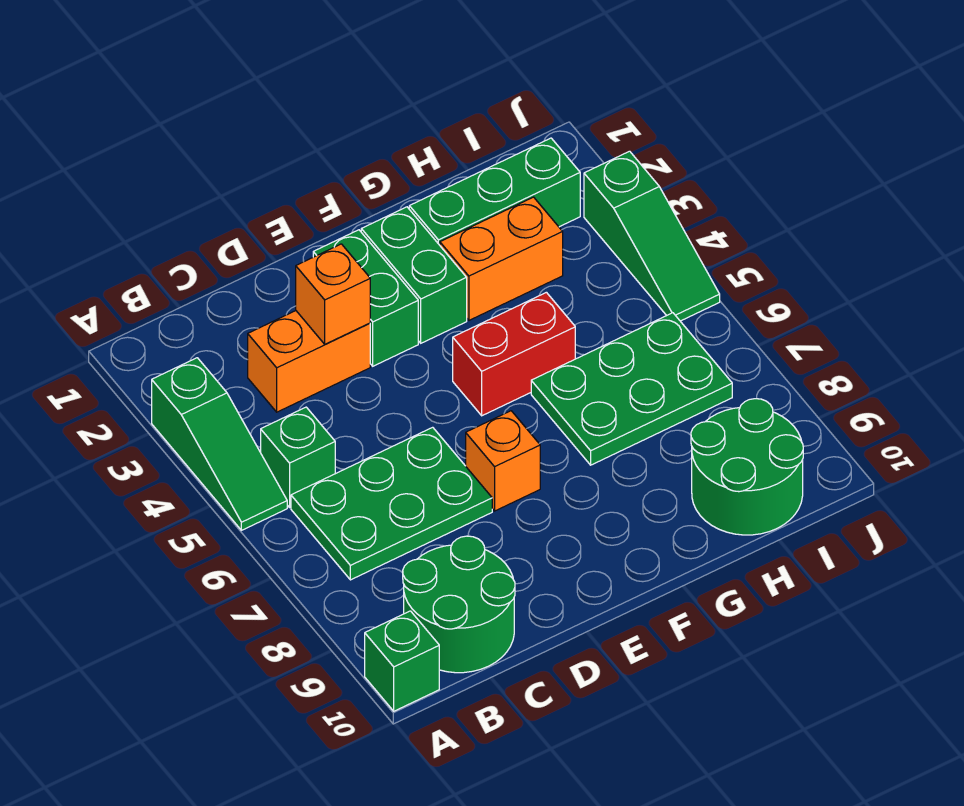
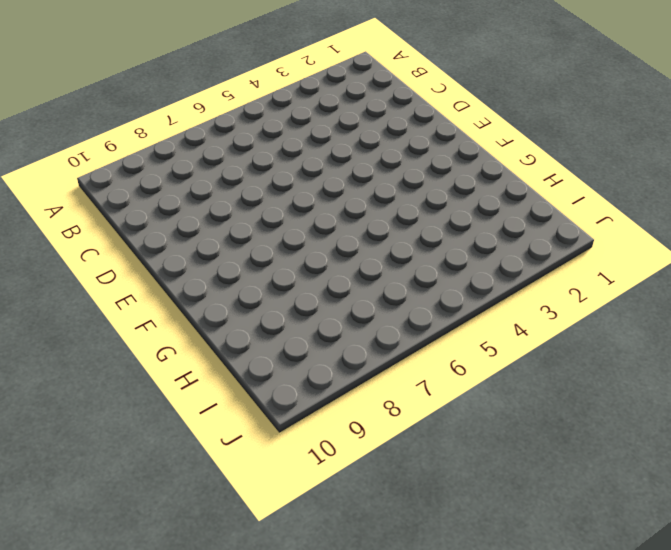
none -> green slope A3:A5 level 1 top 3
none -> green brick A10 level 1
none -> green brick B5 level 1

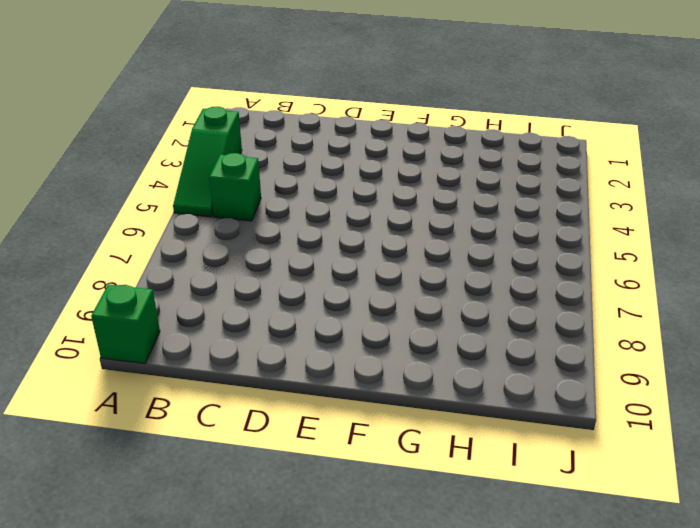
none -> green plate B6:D7 level 1
none -> green round brick B9:C10 level 1
none -> orange brick C3:D3 level 1

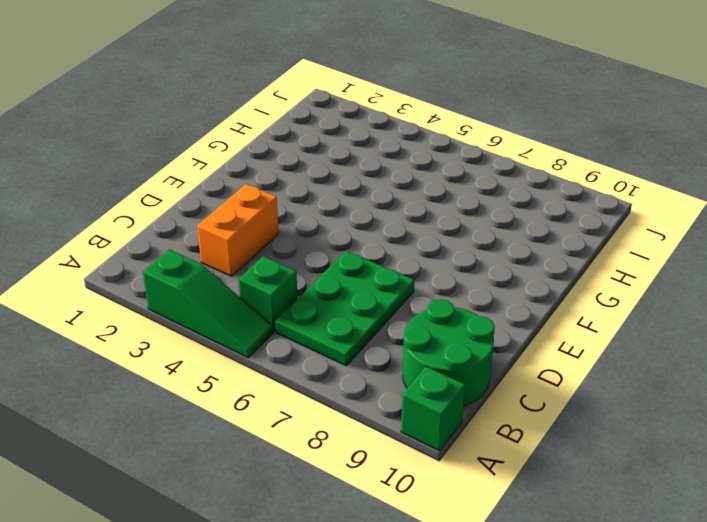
none -> green brick E2:E3 level 1
none -> orange brick E7 level 1
none -> green brick F2:F3 level 1

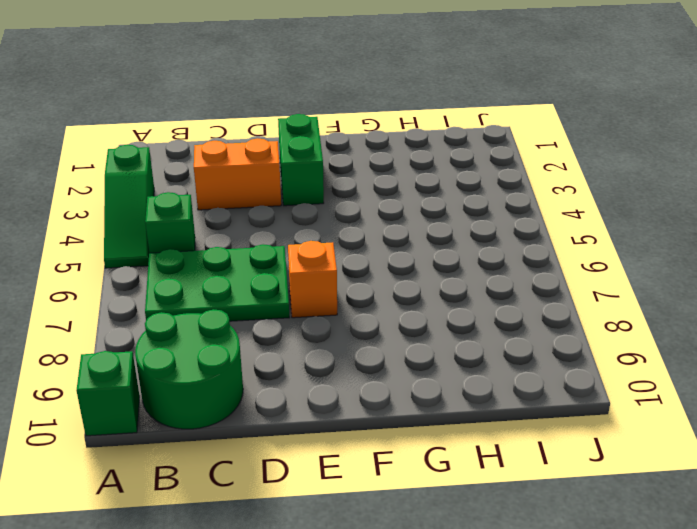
none -> green brick F2:F3 level 1
none -> red brick F5:G5 level 1
none -> green brick G2:I2 level 1

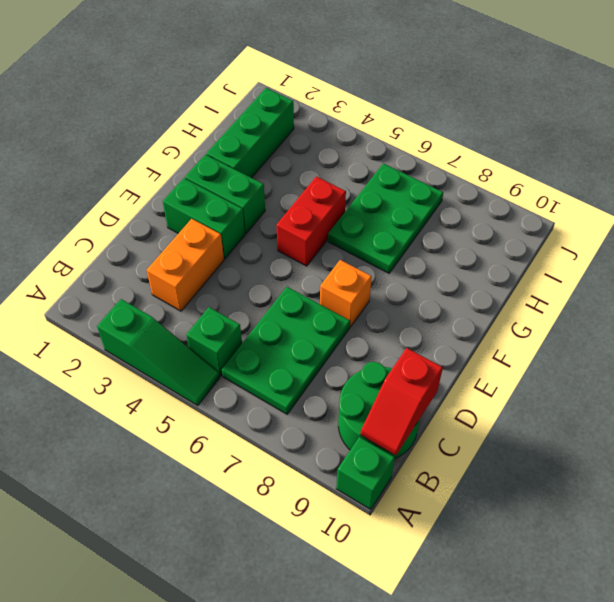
red slope B10:C10 level 2 top C -> none
none -> orange brick G3:H3 level 1
none -> green round brick H9:I10 level 1
none -> green slope J3:J5 level 1 top 3

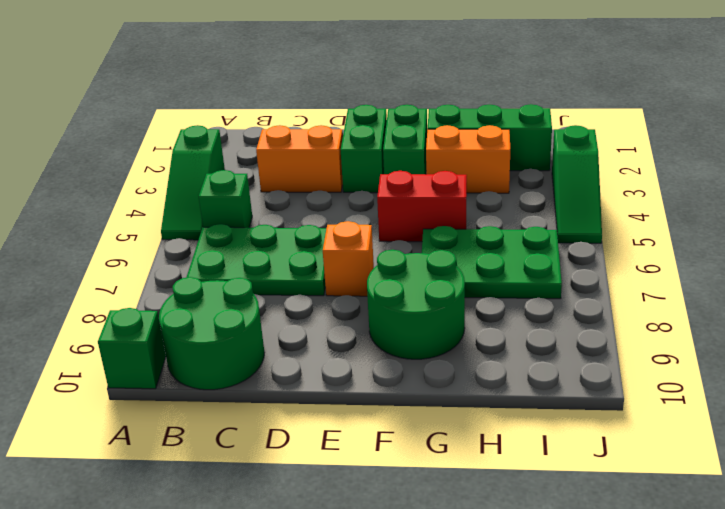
green round brick F8:G9 level 1 -> green round brick H9:I10 level 1
none -> orange brick D3 level 2

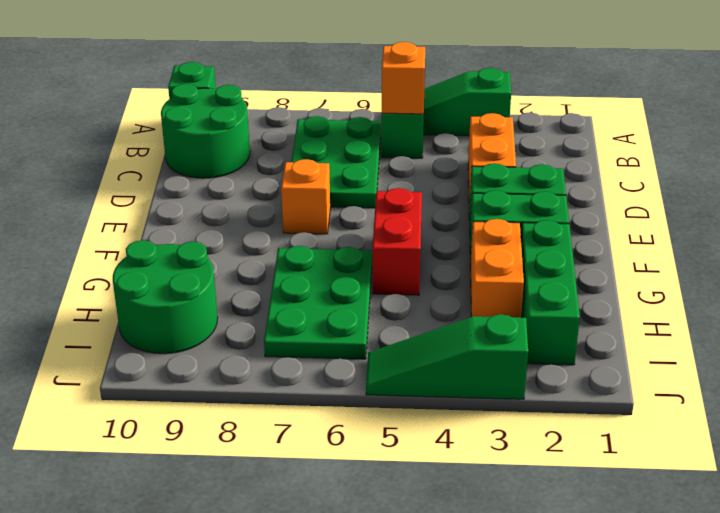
orange brick B5 level 2 -> orange brick D3 level 2

